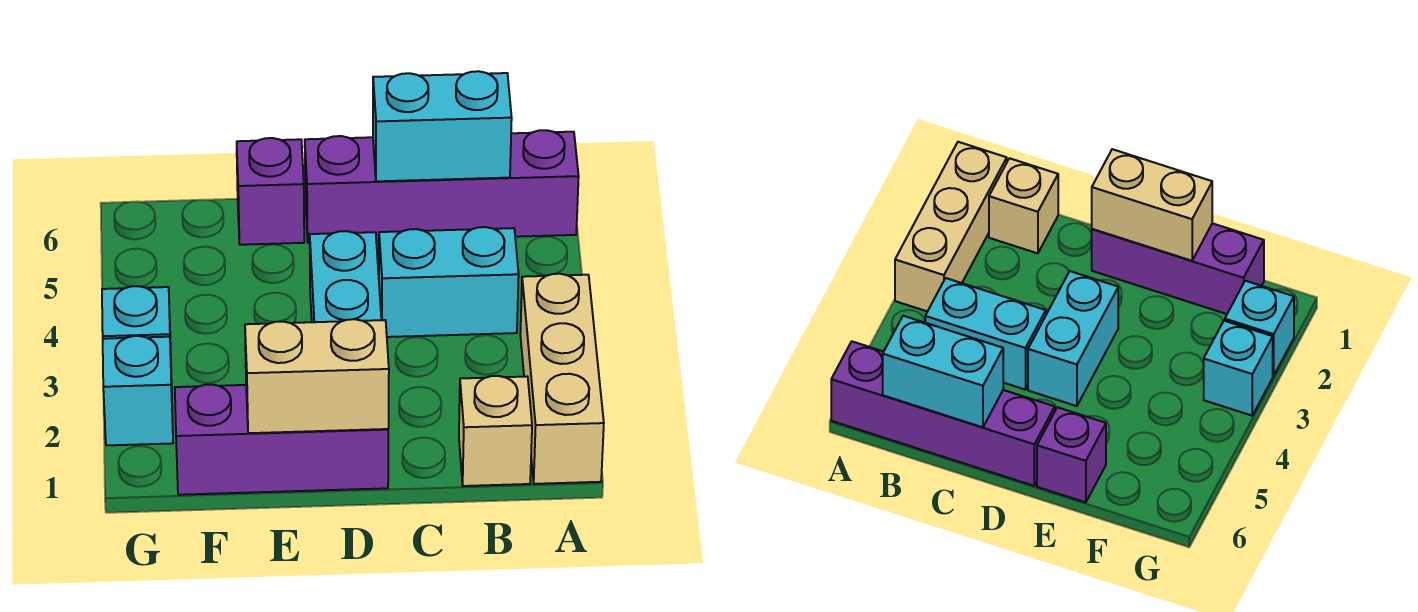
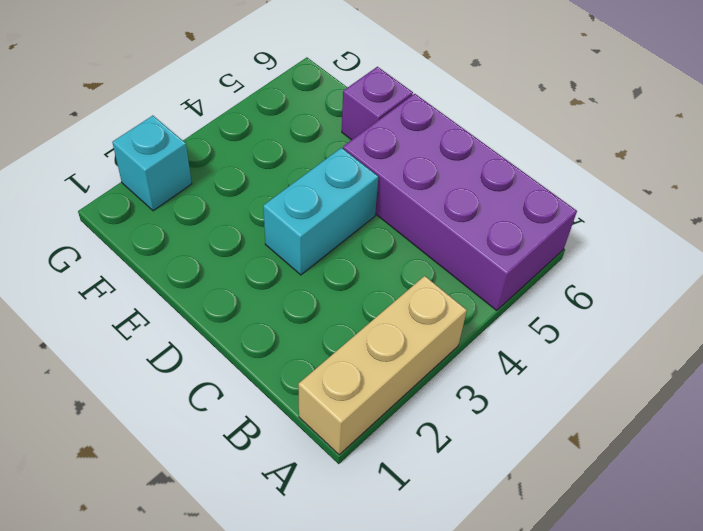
purple brick A5:D6 level 1 -> purple brick A6:D6 level 1
none -> tan brick B1 level 1
none -> cyan brick B4:C4 level 1

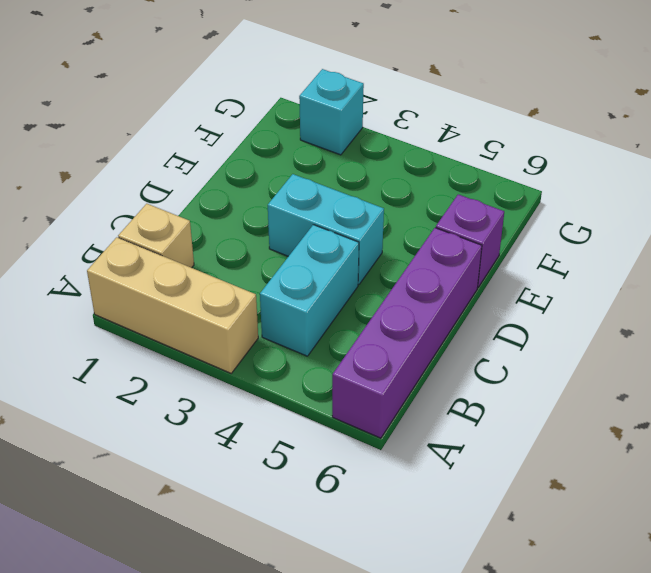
none -> purple brick D1:F1 level 1
none -> cyan brick G3 level 1

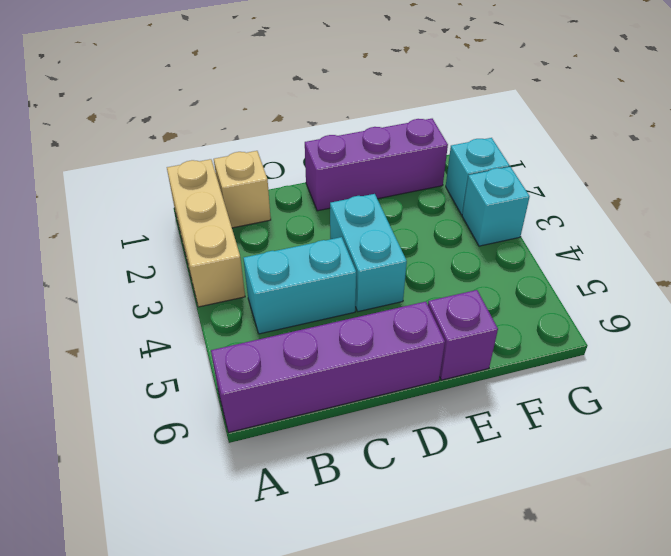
none -> cyan brick B6:C6 level 2
none -> tan brick D1:E1 level 2

